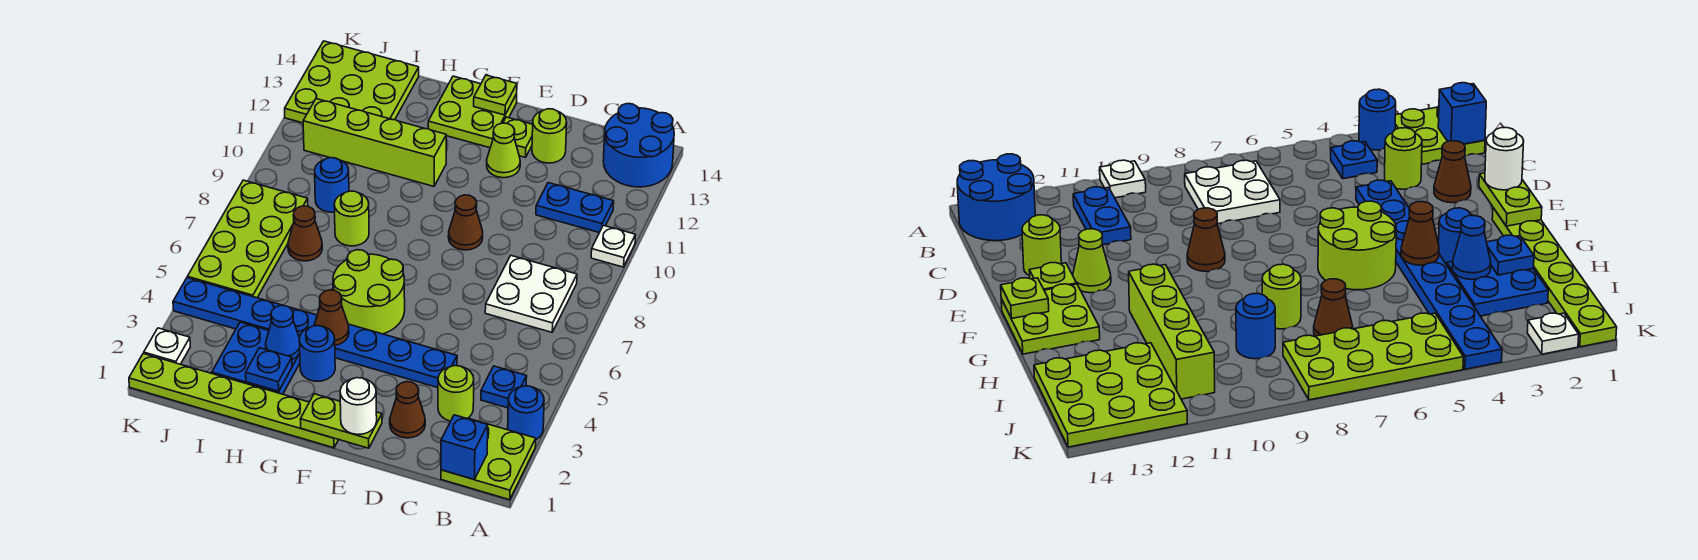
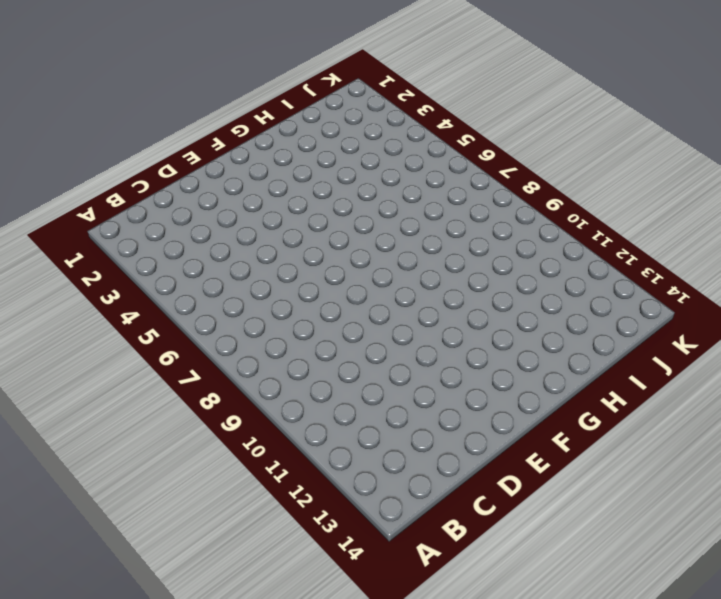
none -> lime plate A1:B2 level 1
none -> blue round brick A3 level 1
none -> white plate A10 level 1
none -> blue round brick A13:B14 level 1

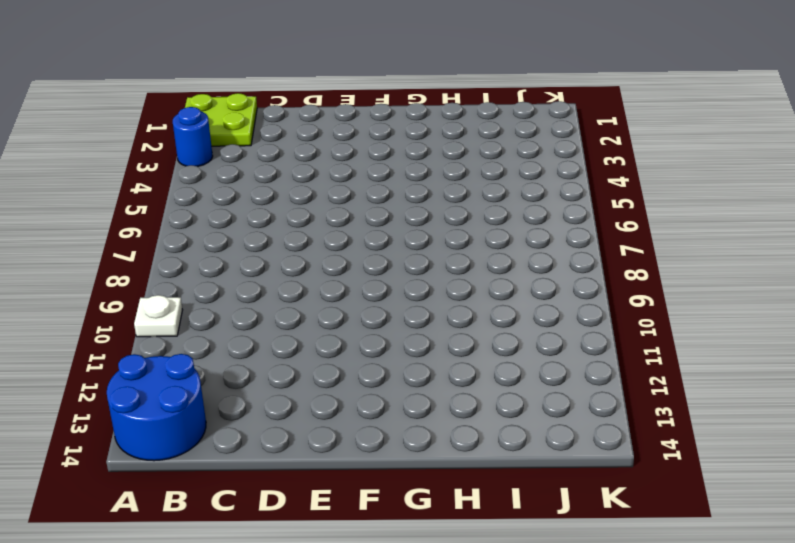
none -> blue plate B4 level 1
none -> white plate B7:C8 level 1
none -> blue plate B11:C11 level 1
none -> lime round brick C3 level 1

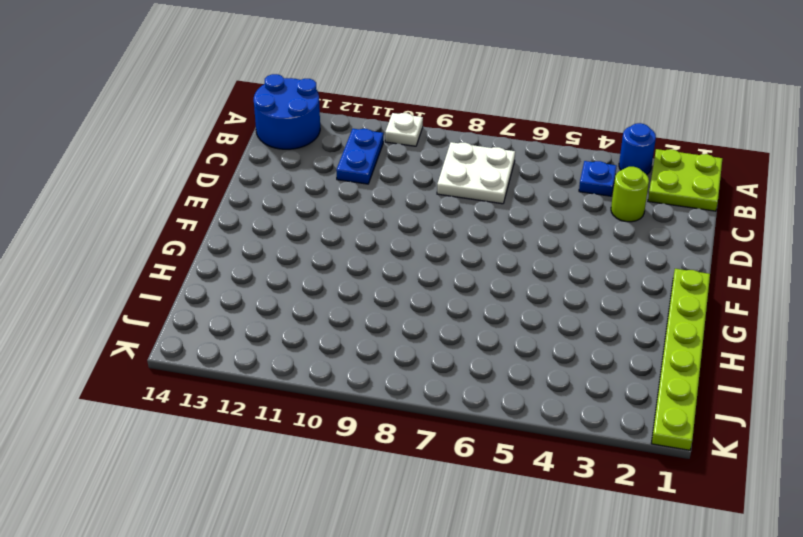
none -> brown cone D2 level 1
none -> blue plate D4:K4 level 1
none -> lime round brick D13 level 1
none -> brown cone E9 level 1

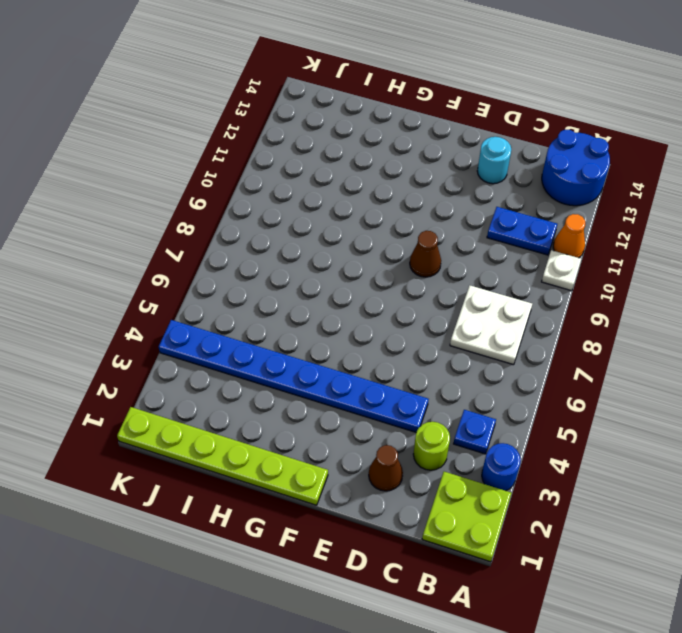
orange cone A11 level 1 -> none
cyan round brick D13 level 1 -> lime round brick D13 level 1
none -> lime cone E12 level 1
none -> lime plate E13 level 1
none -> lime round brick F5:G6 level 1
none -> lime plate F13:G14 level 1

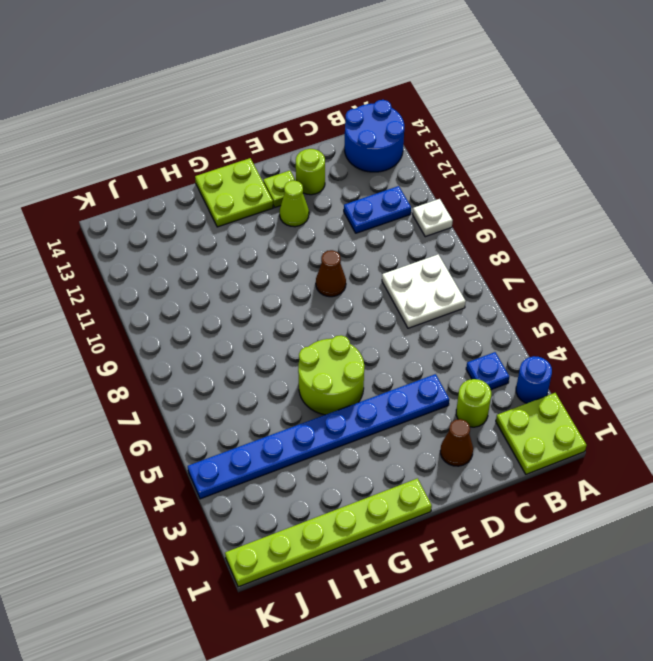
none -> blue round brick G3 level 1
none -> lime brick G11:J11 level 1
none -> blue plate H2:I3 level 1
none -> lime round brick H8 level 1

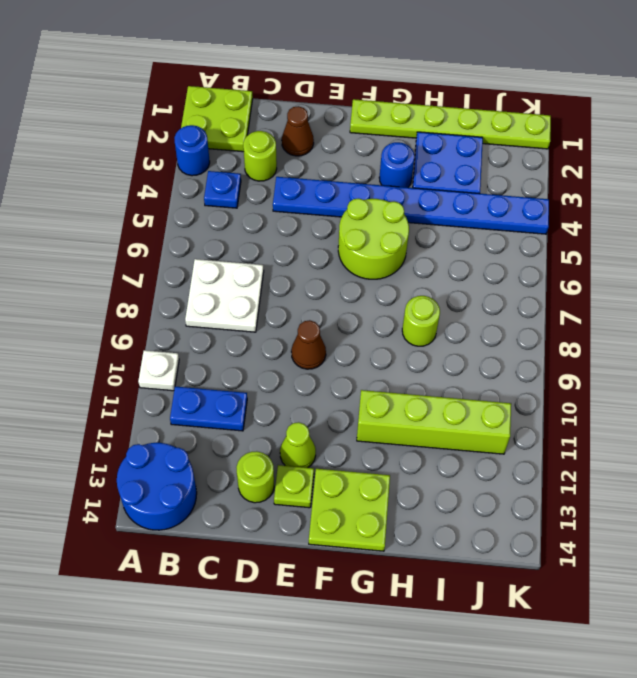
none -> brown cone I7 level 1
none -> blue round brick I9 level 1
none -> lime plate I12:K14 level 1
none -> lime plate J5:K8 level 1

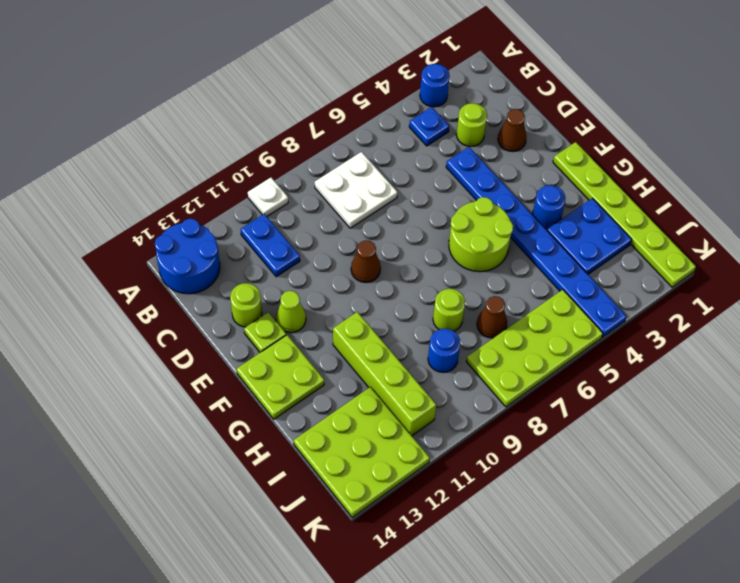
none -> lime plate A1:B2 level 1
none -> white plate K2 level 1
none -> blue brick B1 level 2
none -> lime plate E1:F1 level 2

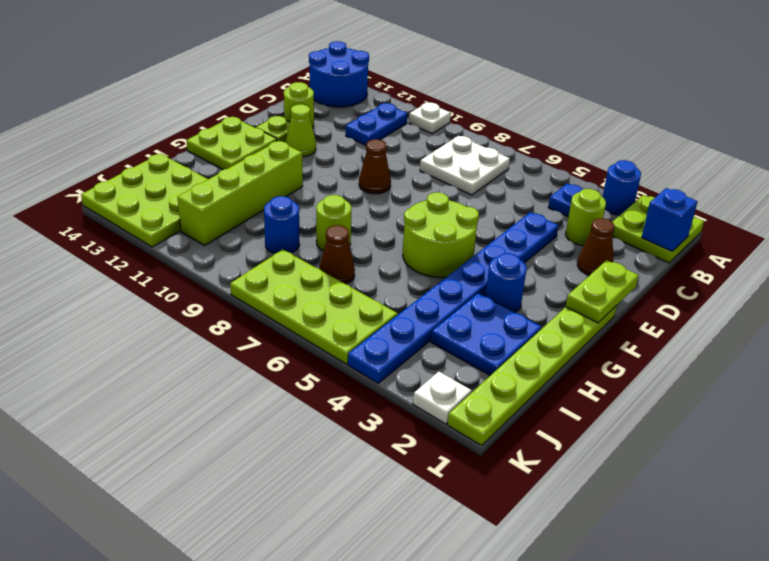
none -> lime plate F14 level 2
none -> brown cone G4 level 2
none -> blue plate H2 level 2
none -> blue cone H3 level 2

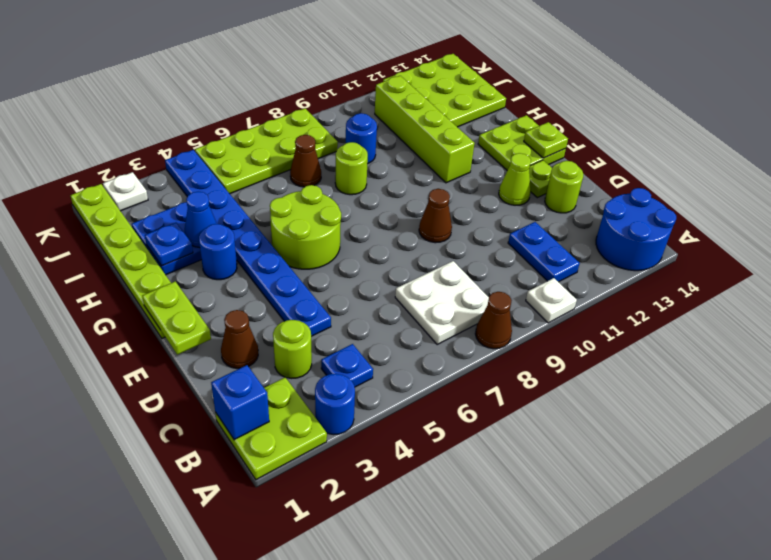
brown cone A8 level 1 -> brown cone G4 level 2
none -> white round brick E1 level 3

